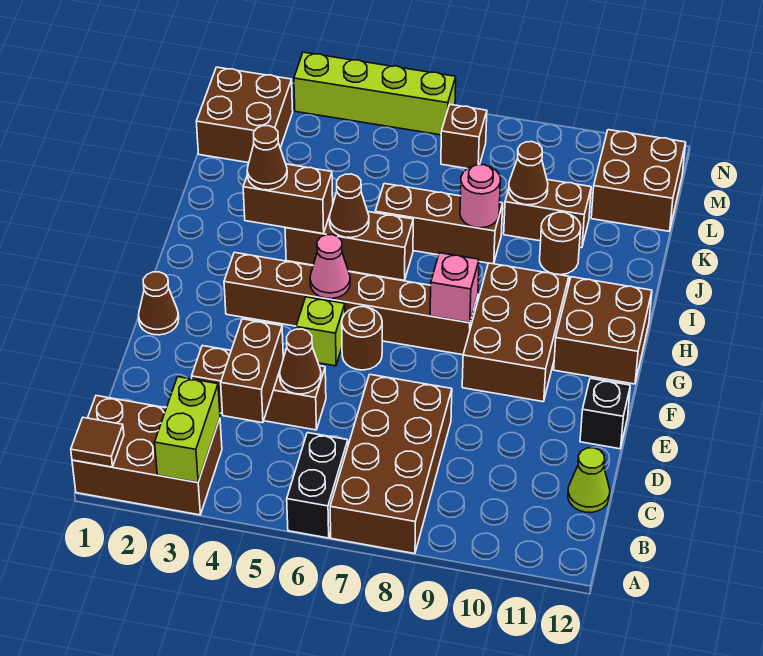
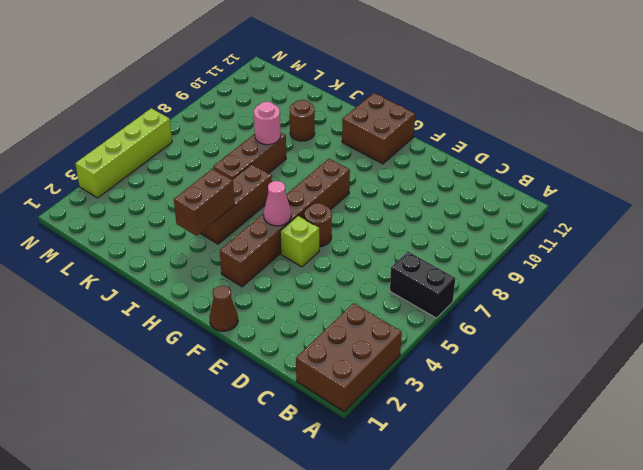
none -> brown brick A7:D8 level 1
none -> lime cone C12 level 1
none -> brown brick D3:D5 level 1
none -> black brick E12 level 1

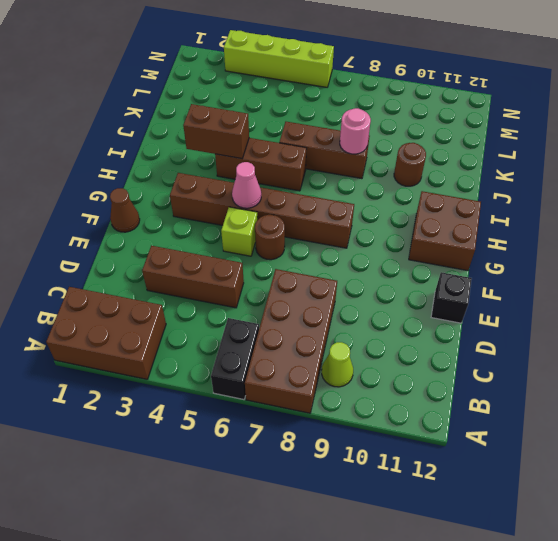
lime cone B9 level 1 -> lime cone C12 level 1
none -> brown brick F9:H10 level 1
none -> brown brick K9:K10 level 1
none -> brown brick L1:M2 level 1
none -> brown brick L11:M12 level 1

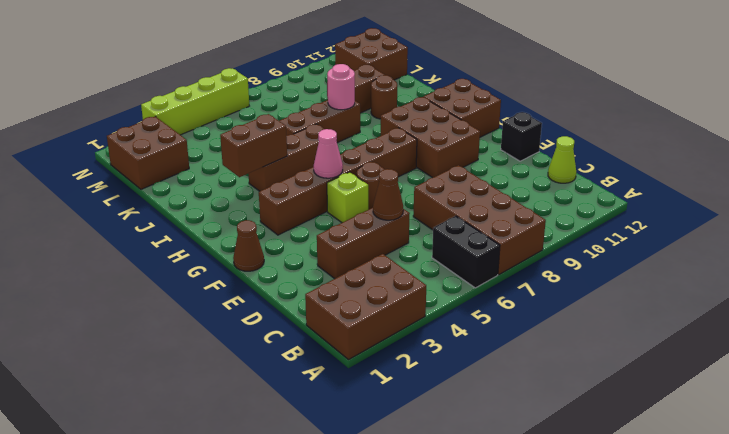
none -> brown brick M7 level 1
none -> brown tile A1 level 2
none -> lime brick A3:B3 level 2
none -> brown brick C4:D4 level 2

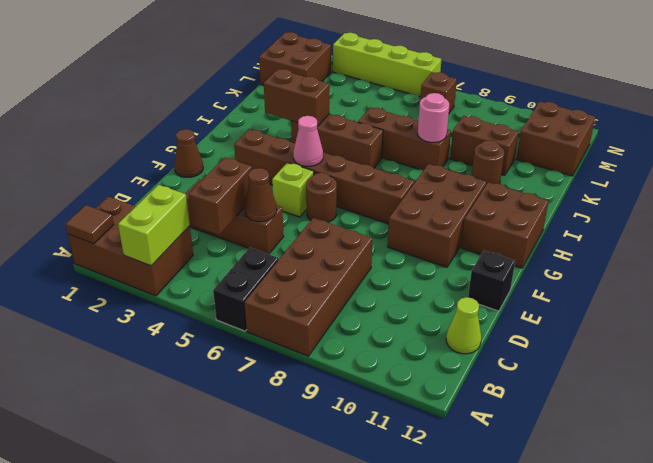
none -> pink brick G8 level 2
none -> brown cone I5 level 2
none -> brown cone K9 level 2
none -> brown cone I3 level 3

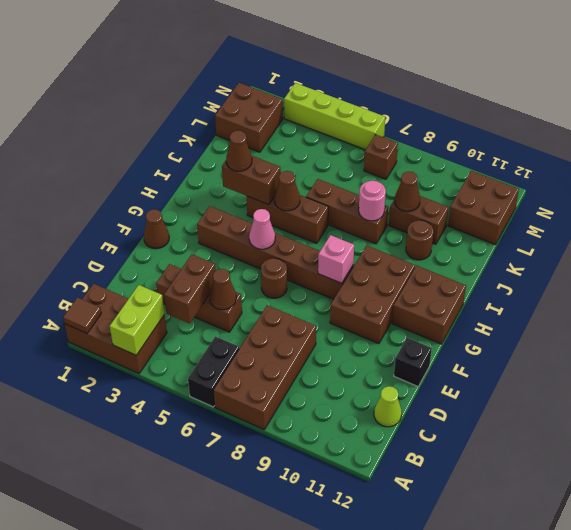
none -> lime brick F5 level 1

